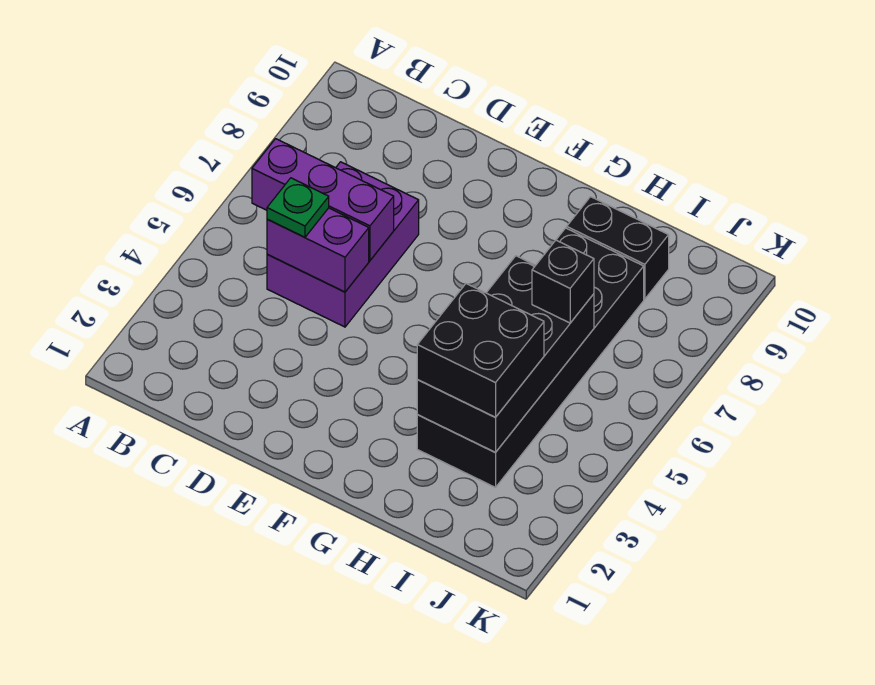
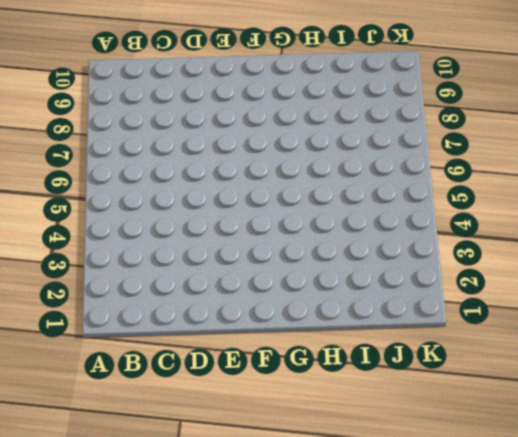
none -> purple brick C5:D7 level 1
none -> black brick H3:I8 level 1

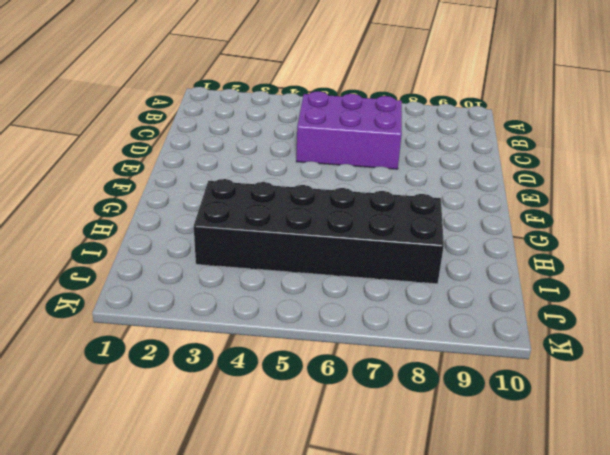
none -> black brick H9:I9 level 1
none -> purple brick B6:D6 level 2

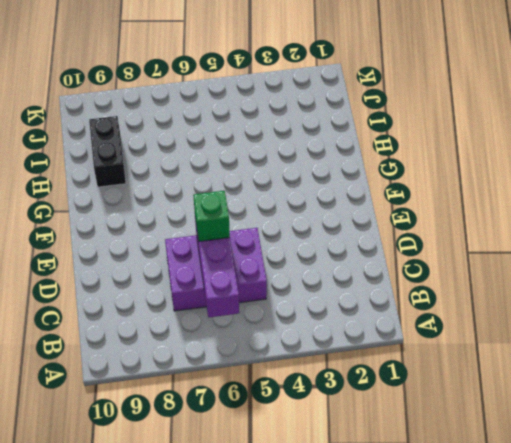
green brick D6 level 3 -> none
none -> black brick H3:I8 level 1
none -> purple brick C5:D5 level 2

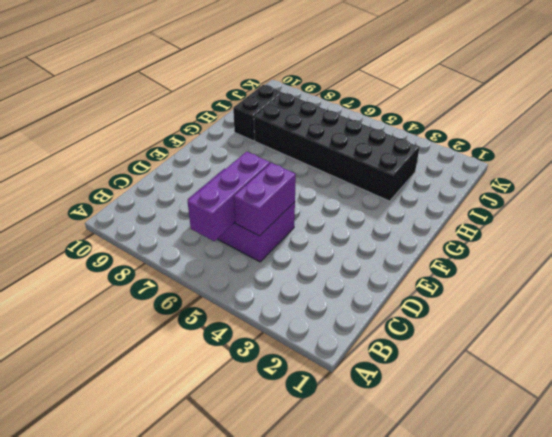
none -> black brick H3:I6 level 2
none -> green plate C5 level 3

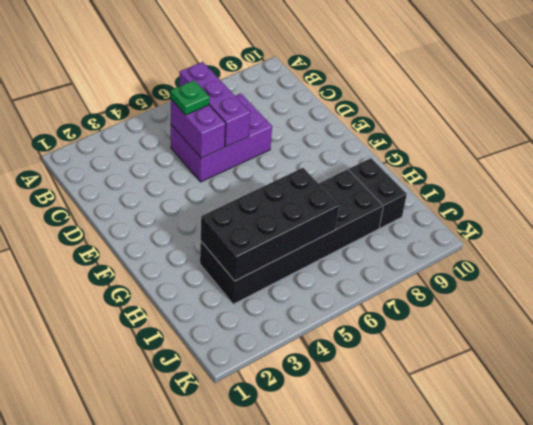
none -> black brick H3:I4 level 3
none -> black brick I6 level 3

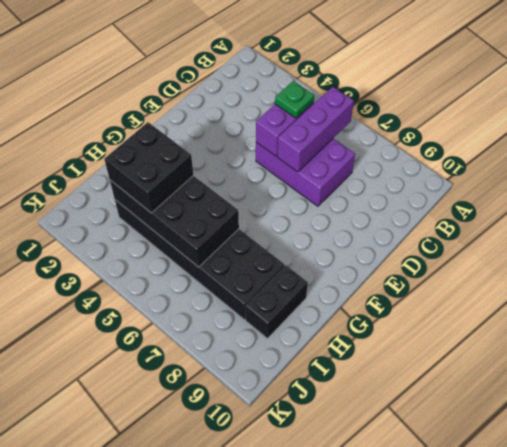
none -> black brick I6 level 3

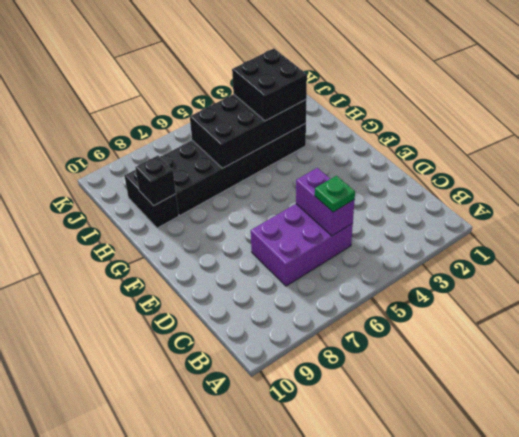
black brick H9 level 2 -> black brick I6 level 3
none -> purple brick B6:D6 level 2

